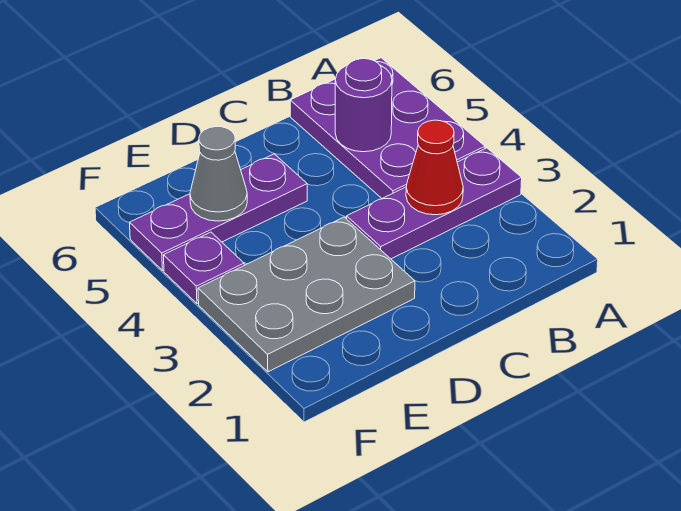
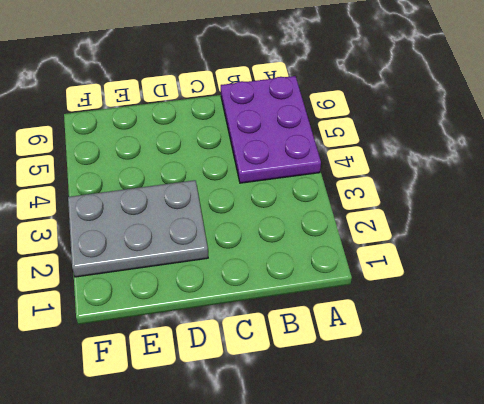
none -> purple plate A3:C3 level 1
none -> purple plate D5:F5 level 1

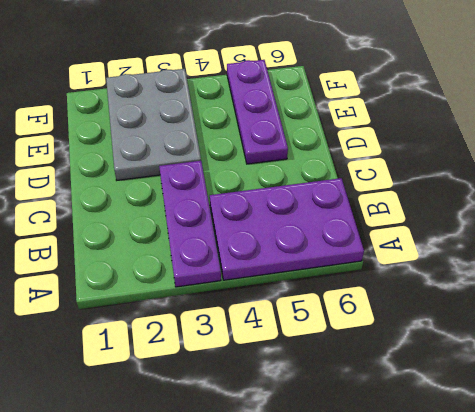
none -> purple plate F4 level 1
none -> red cone B3 level 2

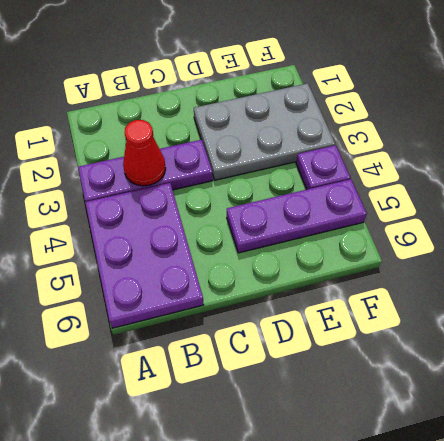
none -> purple round brick B5 level 2
none -> grey cone E5 level 2

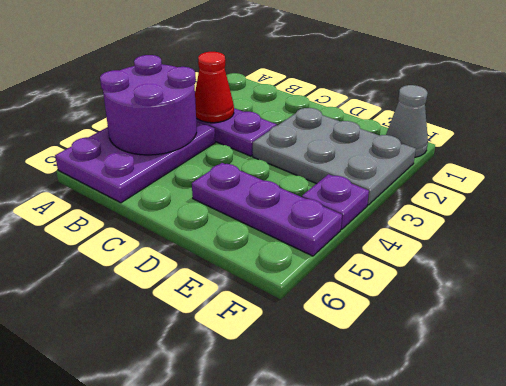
purple round brick A4:B5 level 2 -> purple round brick B5 level 2
grey cone F1 level 1 -> grey cone E5 level 2

